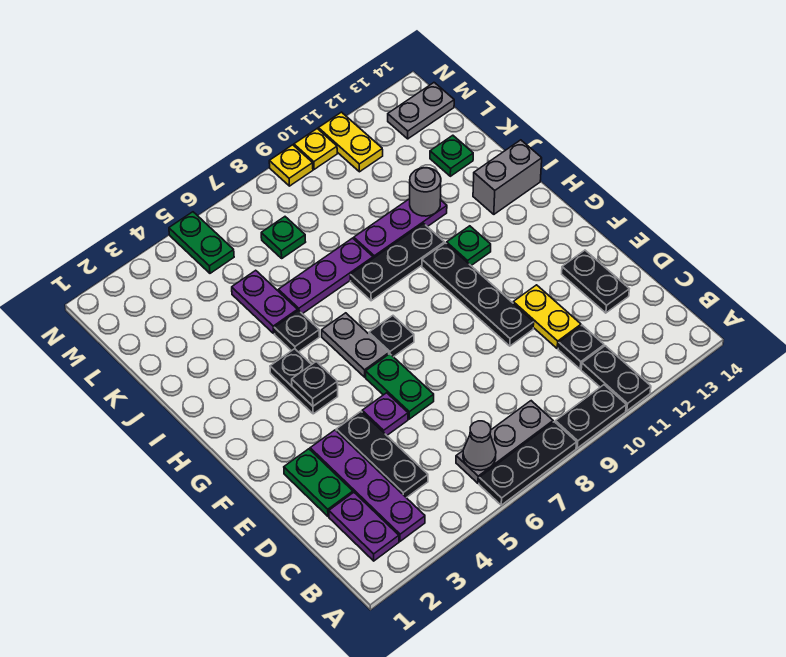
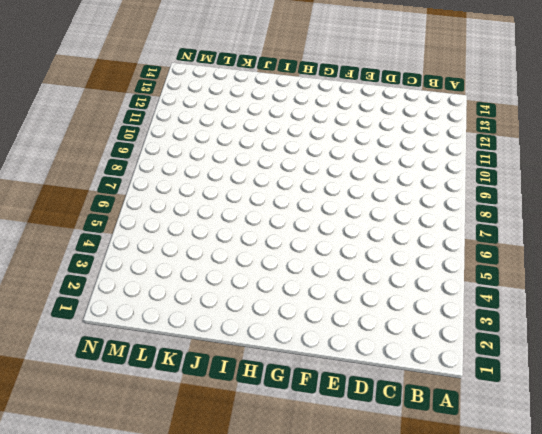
none -> black plate A6:A8 level 1
none -> black plate A9:A10 level 1
none -> black plate A11:B11 level 1
none -> purple plate B2:C2 level 1

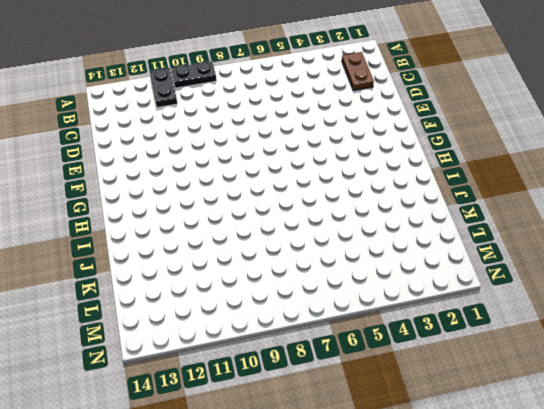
brown plate B2:C2 level 1 -> purple plate B2:C2 level 1
none -> black plate A6:A8 level 1
none -> purple plate B3:E3 level 1
none -> grey plate B6:B8 level 1
none -> black plate C4:E4 level 1

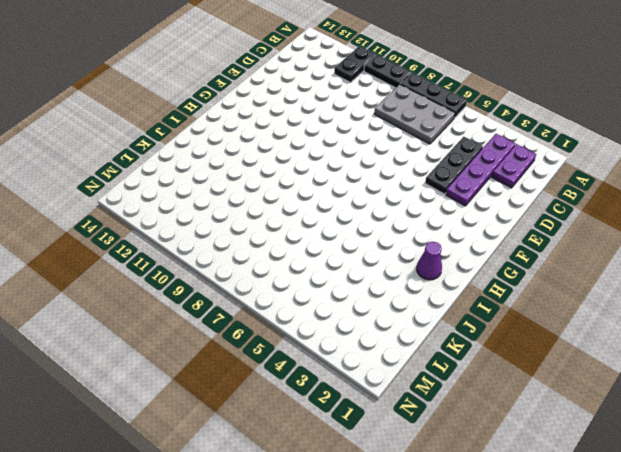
grey plate B6:C8 level 1 -> grey plate B6:B8 level 1
purple cone I2 level 1 -> none
none -> black plate C11 level 1
none -> green plate D2:E2 level 1
none -> yellow plate D11:E11 level 1
none -> black plate D13:E13 level 1

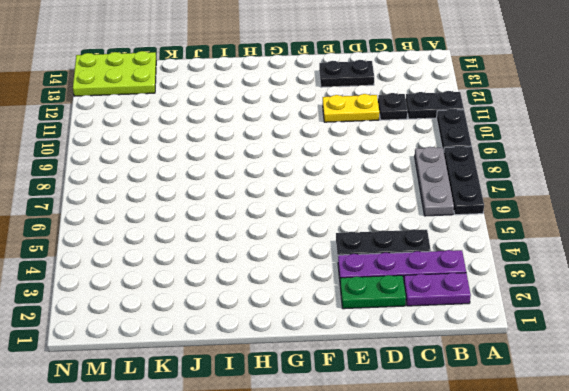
lime plate L13:N14 level 1 -> grey plate M13:M14 level 1
none -> purple plate E5 level 1
none -> green plate E6:F6 level 1
none -> black plate E10:H10 level 1
none -> black plate G4:H4 level 1

